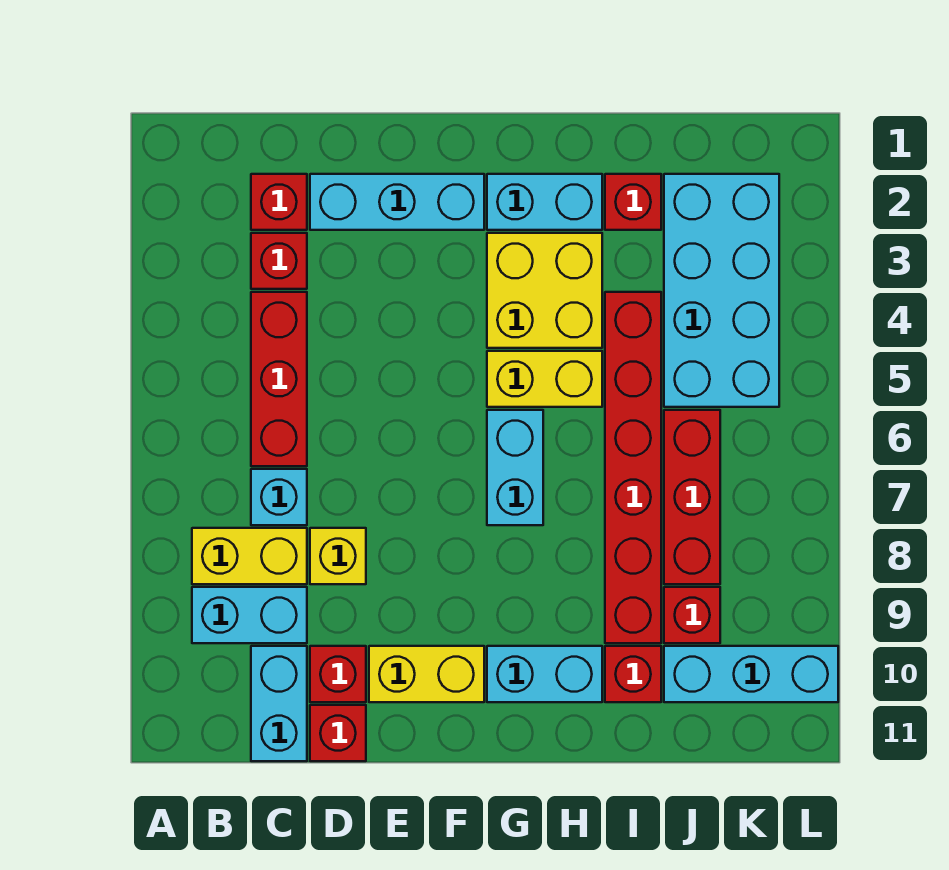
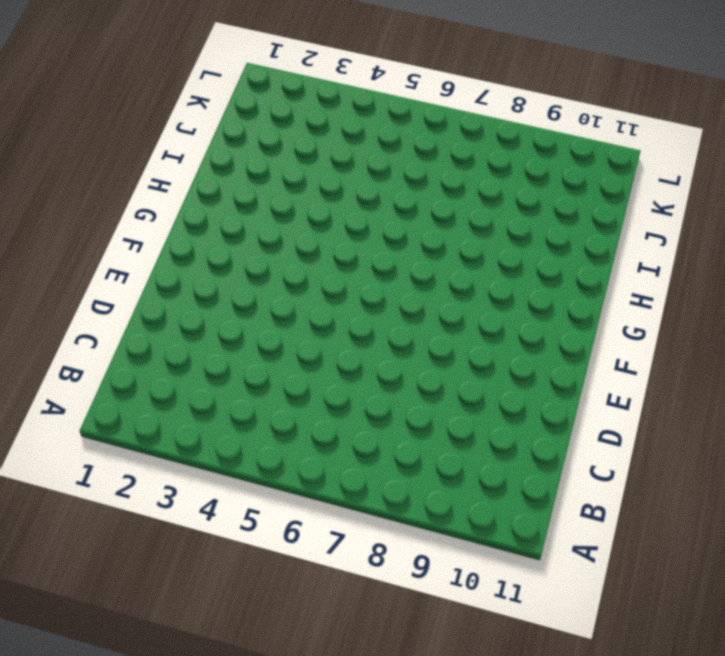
none -> yellow brick B8:C8 level 1
none -> cyan brick B9:C9 level 1
none -> red brick C2 level 1

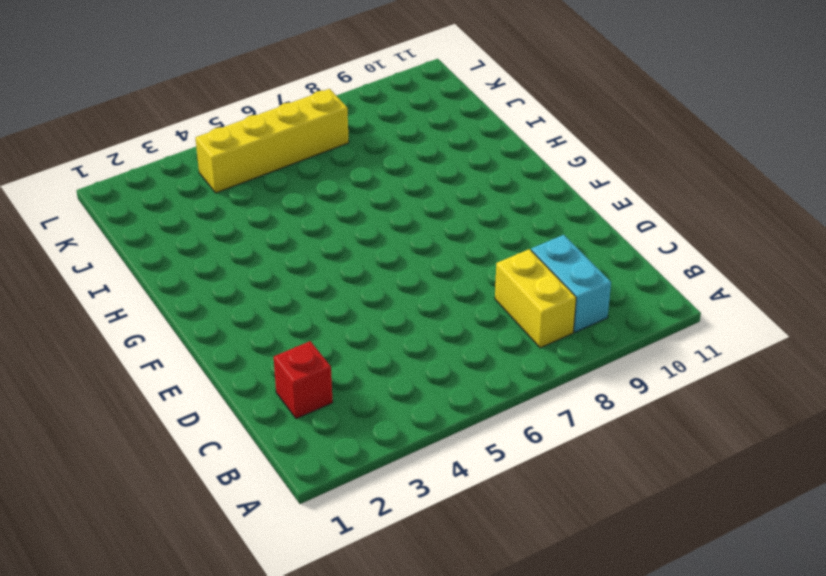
yellow brick K4:K7 level 1 -> cyan brick J2:K5 level 1
none -> red brick C3 level 1
none -> red brick C4:C6 level 1
none -> cyan brick C7 level 1

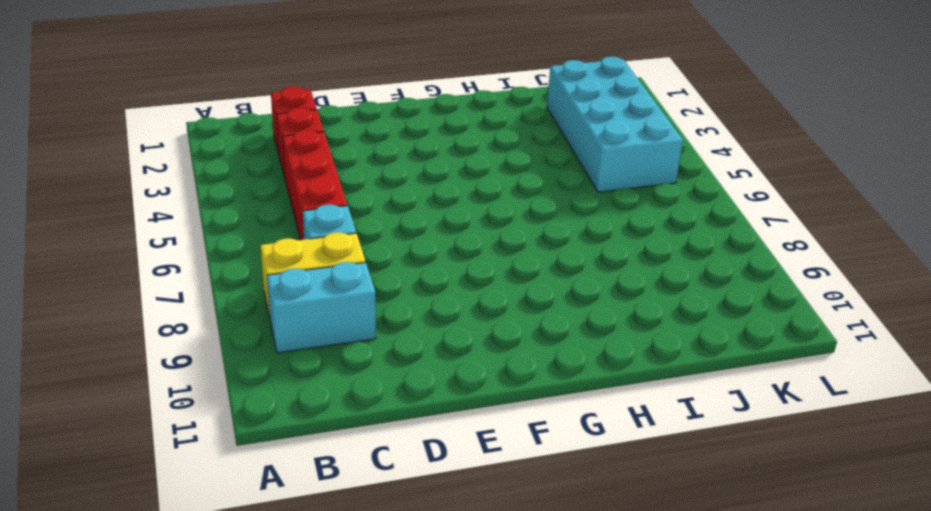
none -> cyan brick C10:C11 level 1
none -> cyan brick D2:F2 level 1
none -> yellow brick D8 level 1

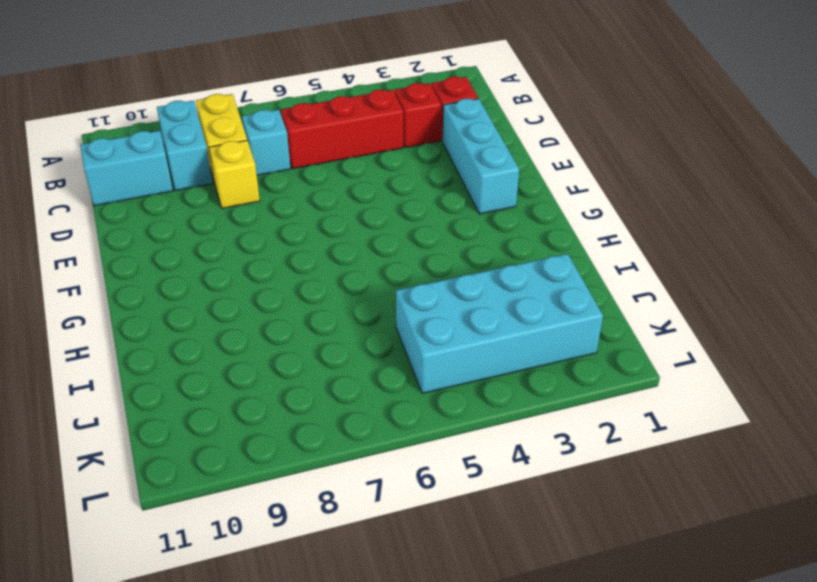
none -> red brick D10 level 1
none -> red brick D11 level 1
none -> yellow brick E10:F10 level 1

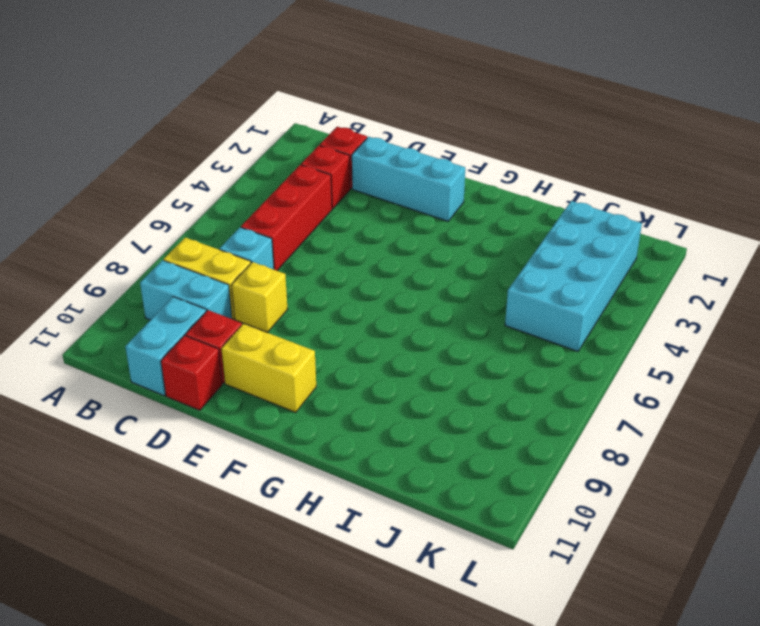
none -> cyan brick G2:H2 level 1
none -> yellow brick G3:H4 level 1
none -> yellow brick G5:H5 level 1

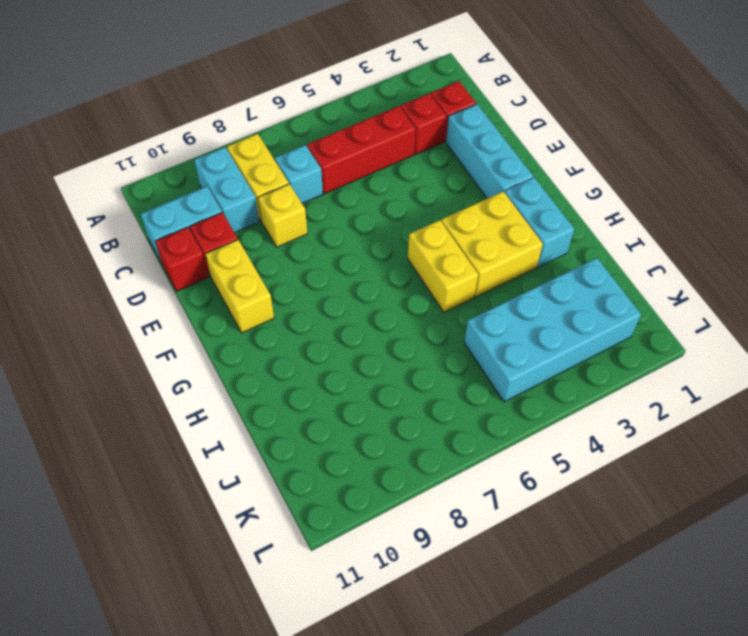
none -> cyan brick G6:G7 level 1
none -> cyan brick G10:H10 level 1
none -> red brick I2 level 1

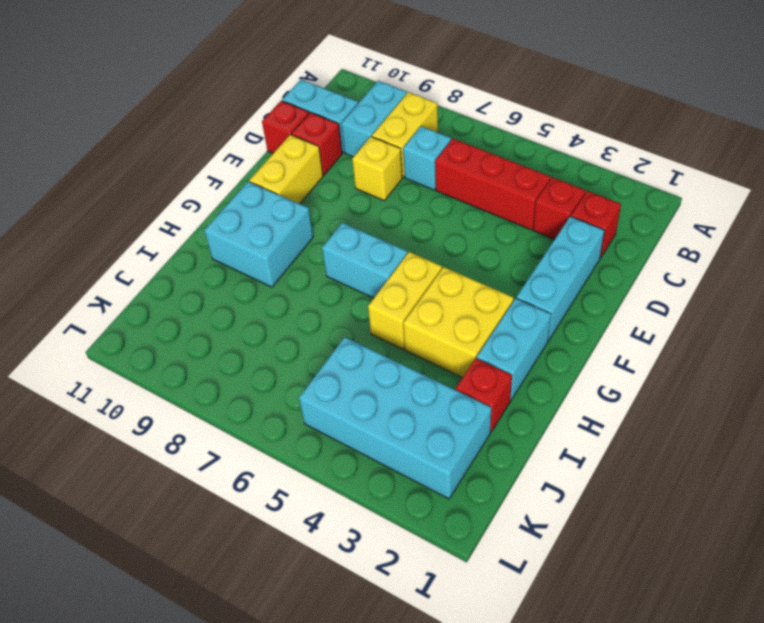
cyan brick G9:H10 level 1 -> cyan brick G10:H10 level 1
none -> red brick I4:I9 level 1
none -> red brick I10 level 1
none -> red brick J6:J8 level 1

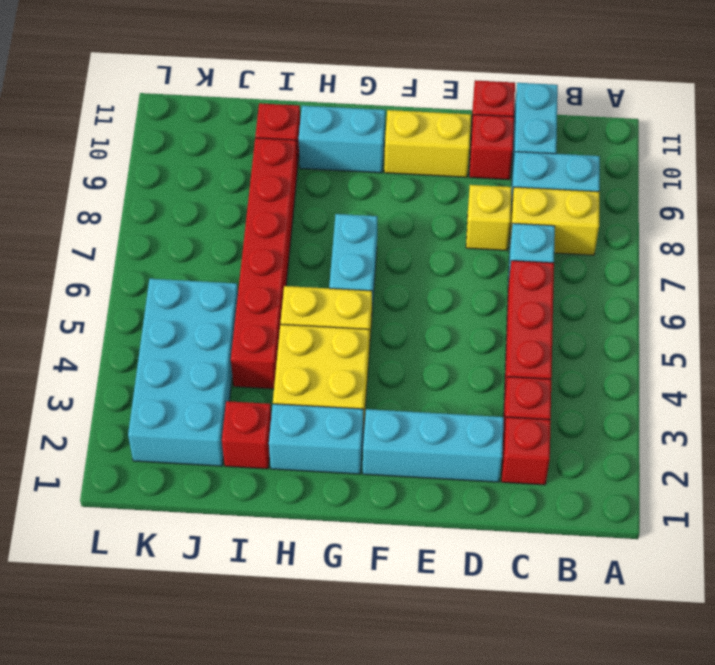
none -> red brick J6:J8 level 1
none -> red brick J9 level 1
none -> cyan brick J10:L10 level 1

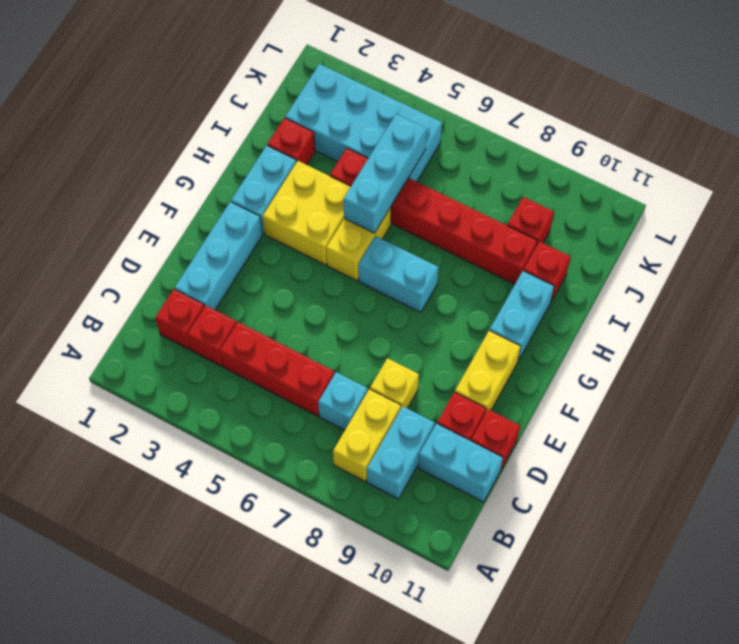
cyan brick H5:J5 level 2 -> cyan brick J10:L10 level 1
none -> red brick J6:J8 level 1

